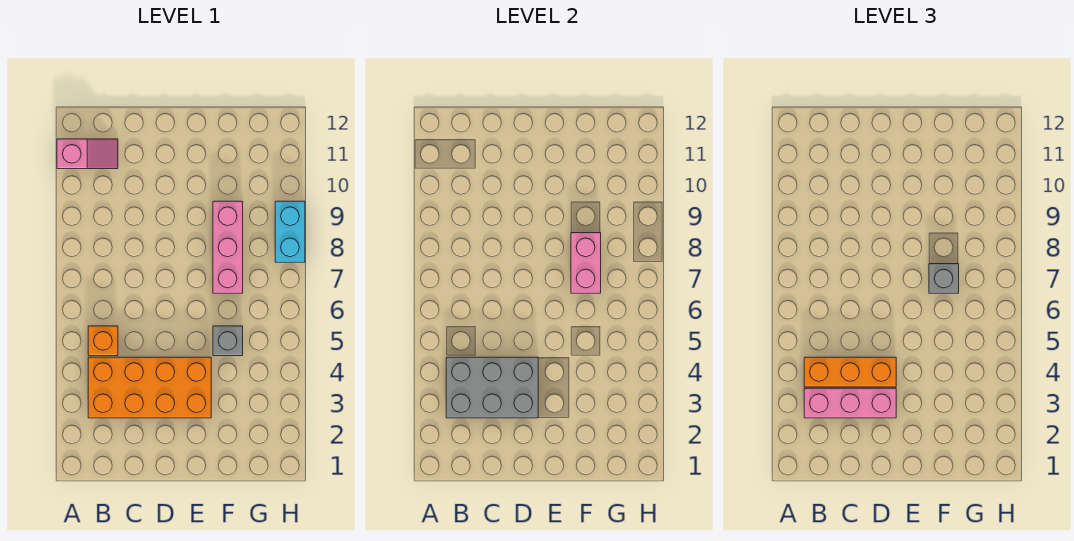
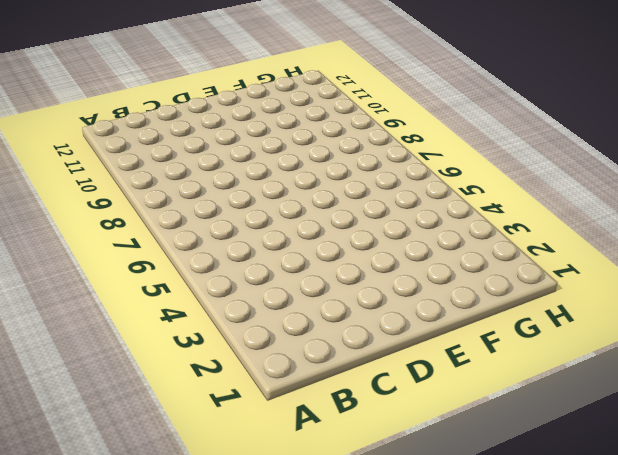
none -> pink slope A11:B11 level 1 top A
none -> orange brick B3:E4 level 1

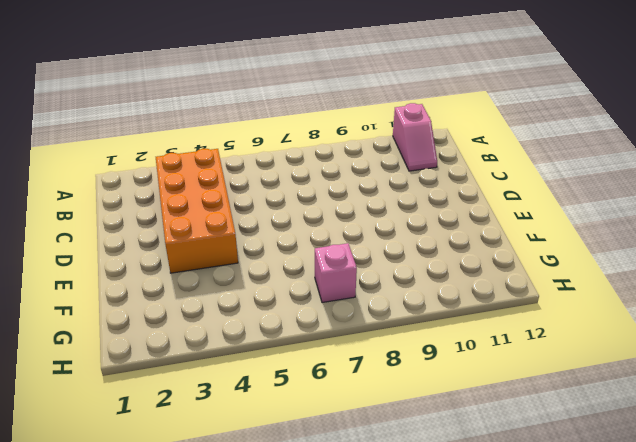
pink brick G7 level 1 -> none
none -> orange brick B5 level 1
none -> grey brick F5 level 1

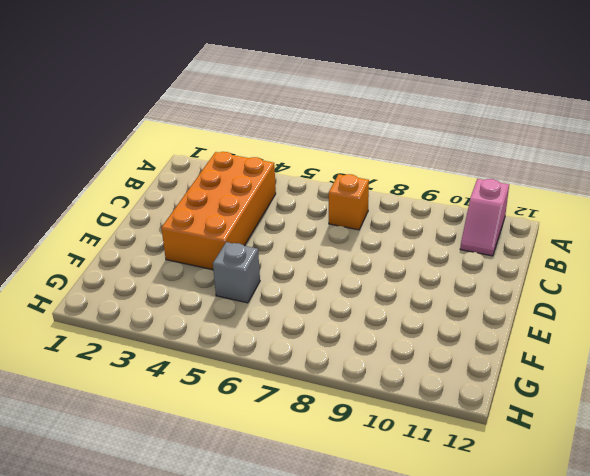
orange brick B7 level 1 -> orange brick B5 level 1
none -> pink brick F7:F9 level 1
none -> cyan brick H8:H9 level 1

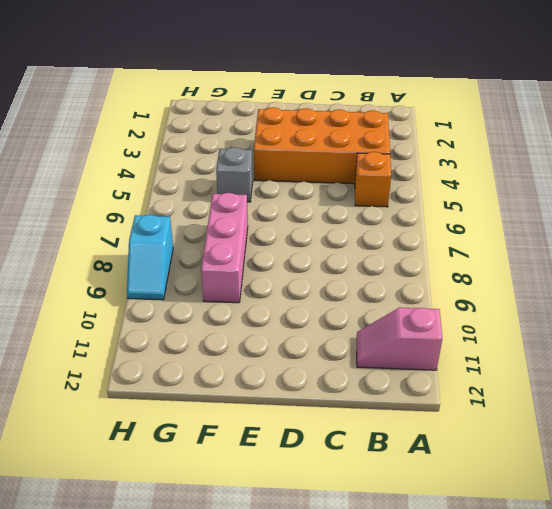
cyan slope H8:H9 level 1 top 8 -> cyan brick H8:H9 level 1
none -> grey brick B3:D4 level 2
none -> pink brick F7:F8 level 2

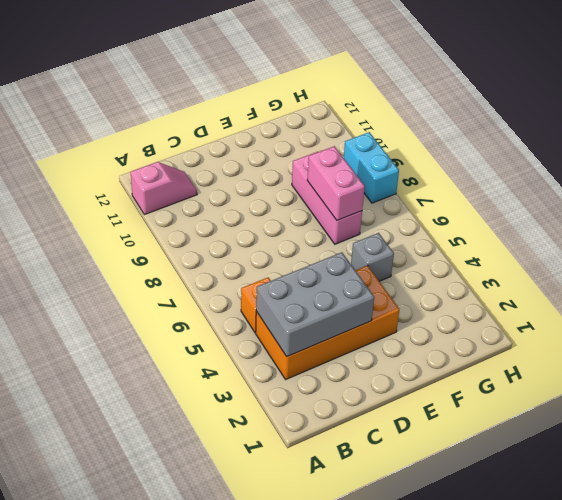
none -> pink brick B3:D3 level 3
none -> orange brick B4:D4 level 3

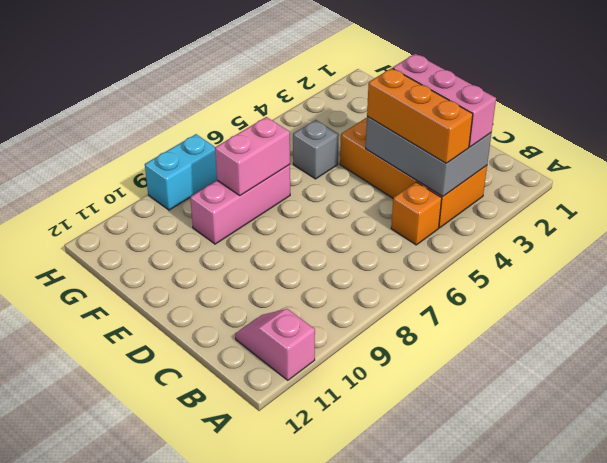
none -> grey brick F7 level 3

